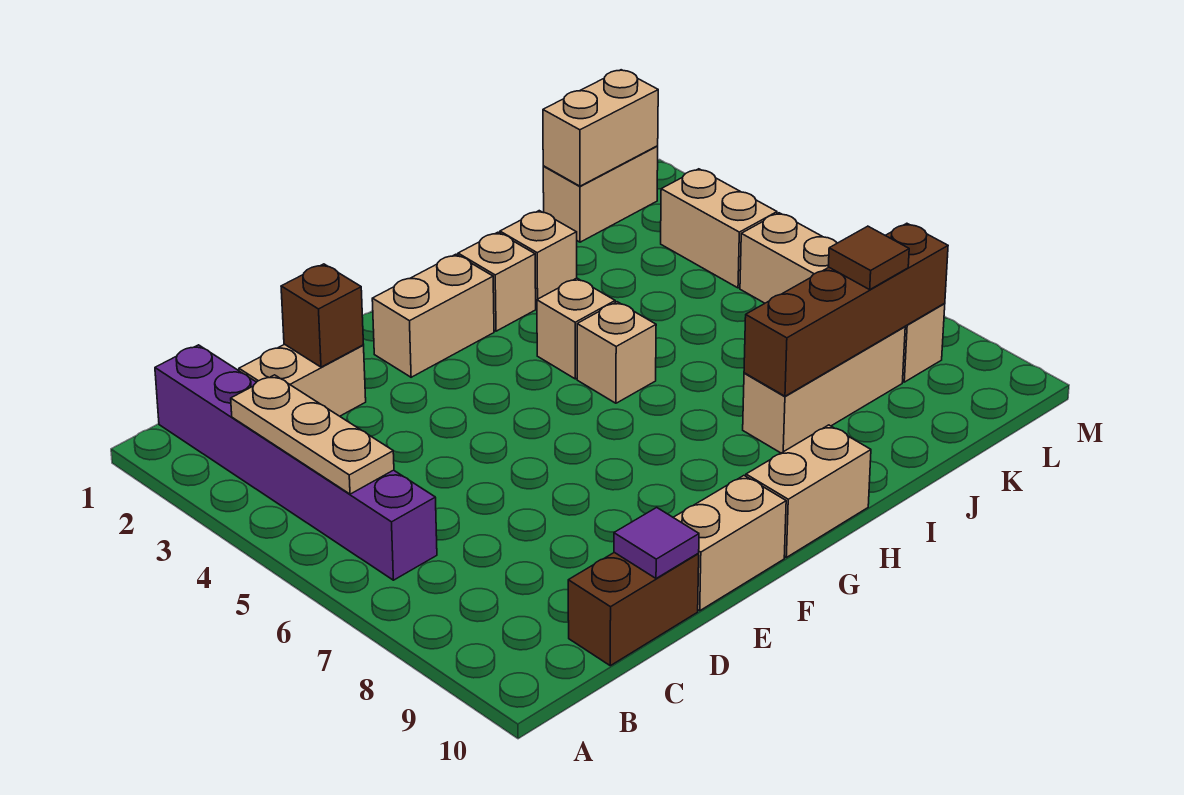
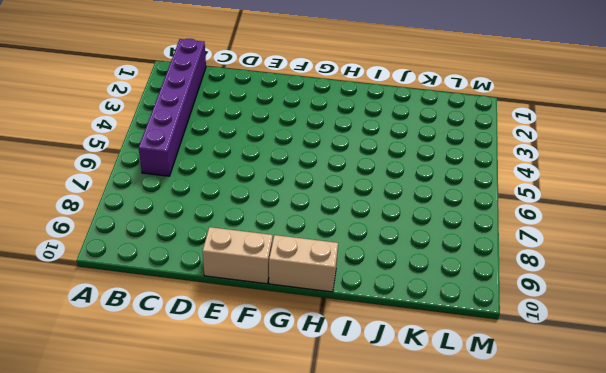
none -> tan brick C2:D2 level 1
none -> brown brick C10:D10 level 1
none -> tan brick F2:G2 level 1

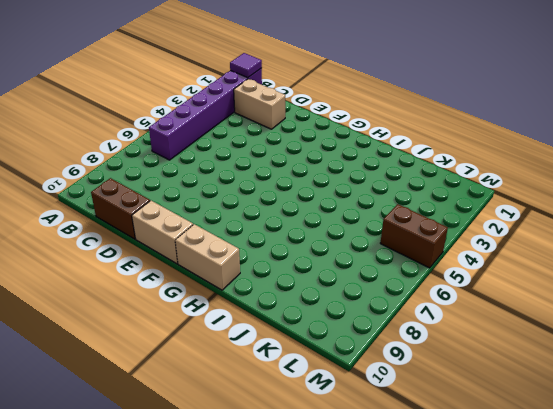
purple tile B1 level 2 -> purple tile D10 level 2
brown brick L5:M5 level 1 -> tan brick L5:L8 level 1
none -> tan brick F2:G2 level 1
none -> tan brick H2 level 1
none -> tan brick H4 level 1

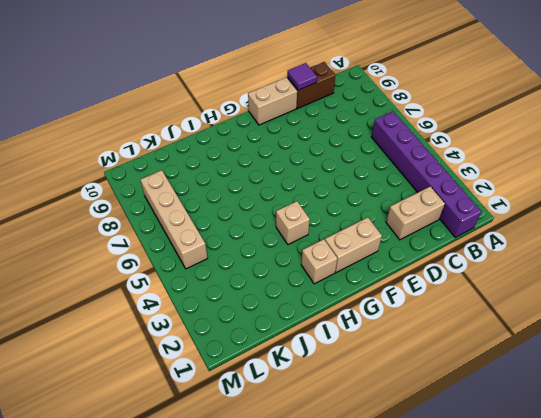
none -> tan brick G10:H10 level 1
none -> tan brick H5 level 1
none -> tan brick I2 level 1

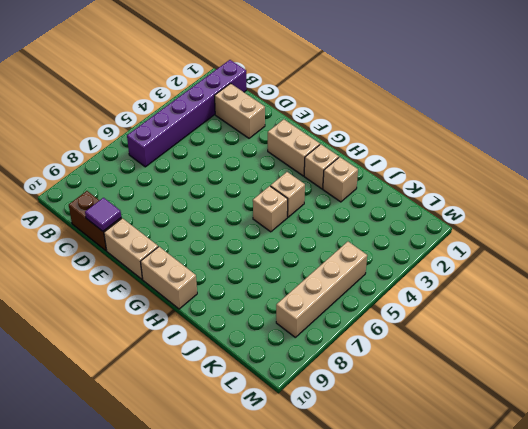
none -> tan brick I8:K8 level 1
none -> tan brick K1:L1 level 1
none -> tan brick L3:L4 level 1

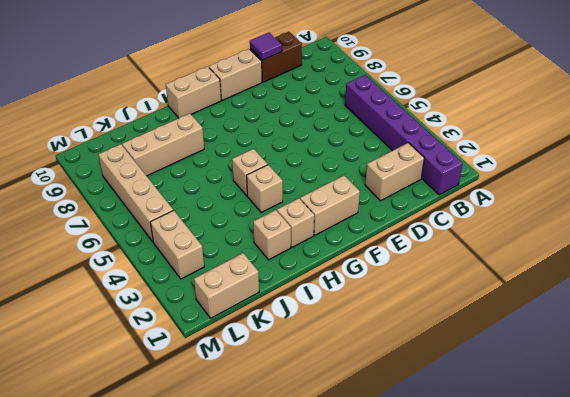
none -> tan plate B3:B5 level 2
none -> brown brick D2 level 2
none -> brown brick I8:L8 level 2

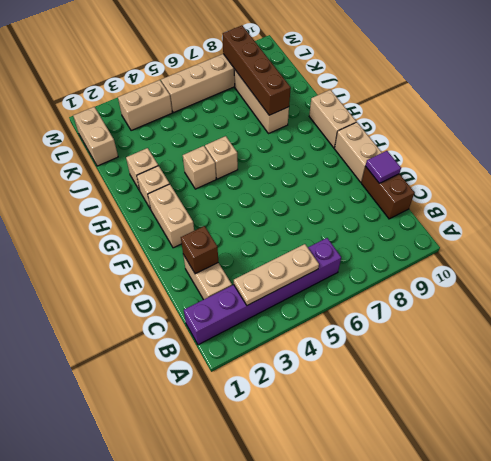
none -> tan brick K1:L1 level 2
none -> brown tile K8 level 3

